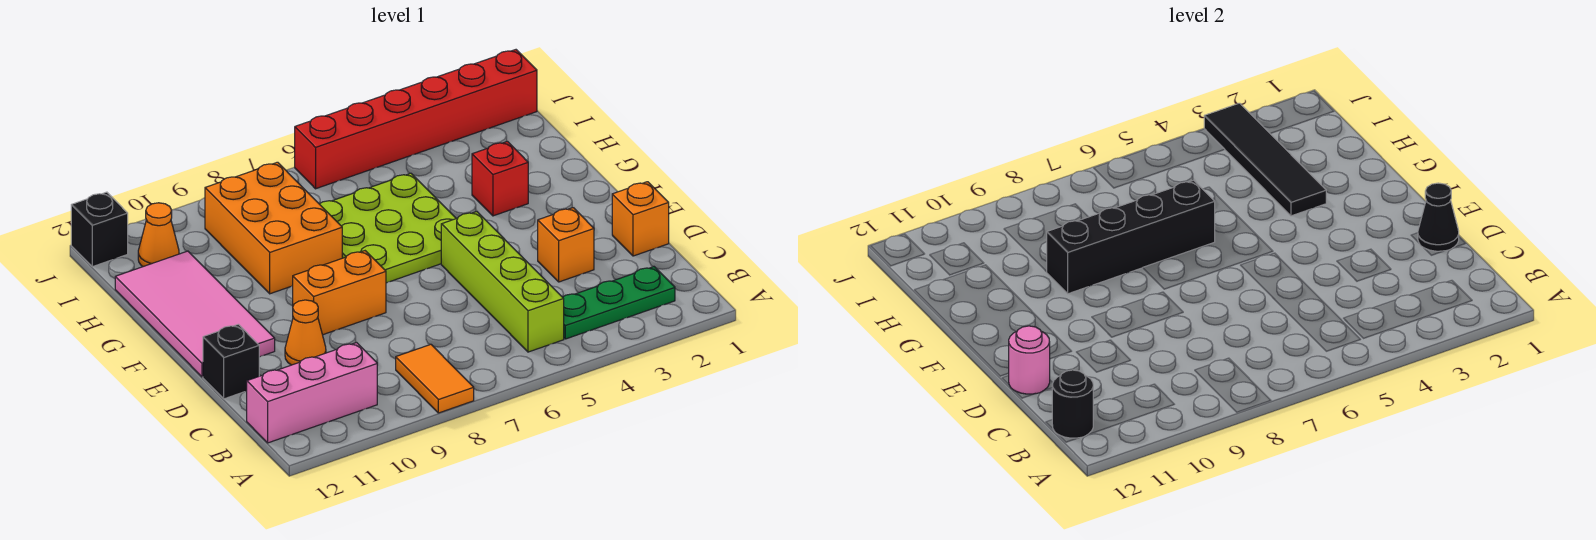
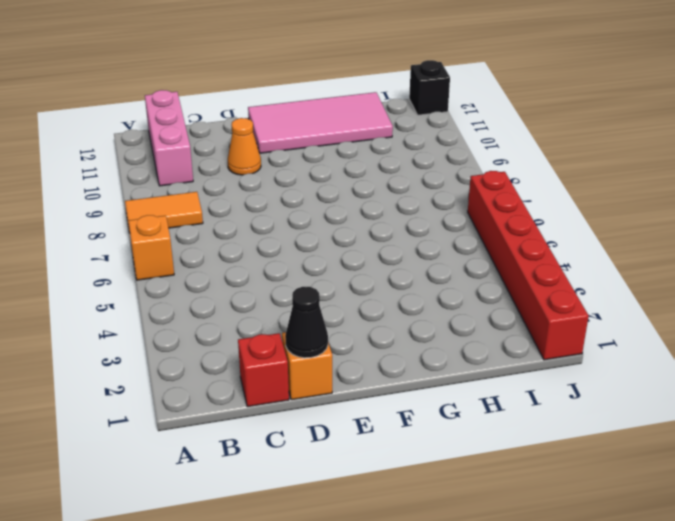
orange brick A6 level 1 -> orange brick D3 level 1
red brick C1 level 1 -> red brick G3 level 1
none -> green plate B2:B4 level 1
none -> lime brick B5:E5 level 1
none -> black brick D12 level 1

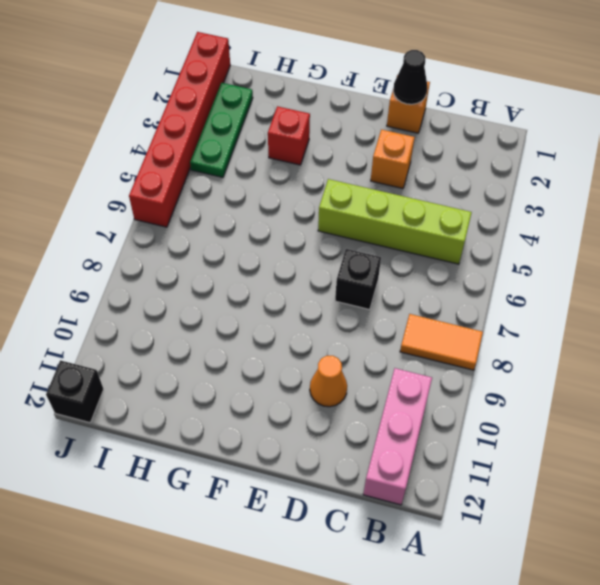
black brick D7 level 1 -> black brick D12 level 1
green plate I2:I4 level 1 -> green plate B2:B4 level 1
none -> orange brick E8:E9 level 1
none -> pink tile E11:H12 level 1
none -> lime plate F5:H7 level 1

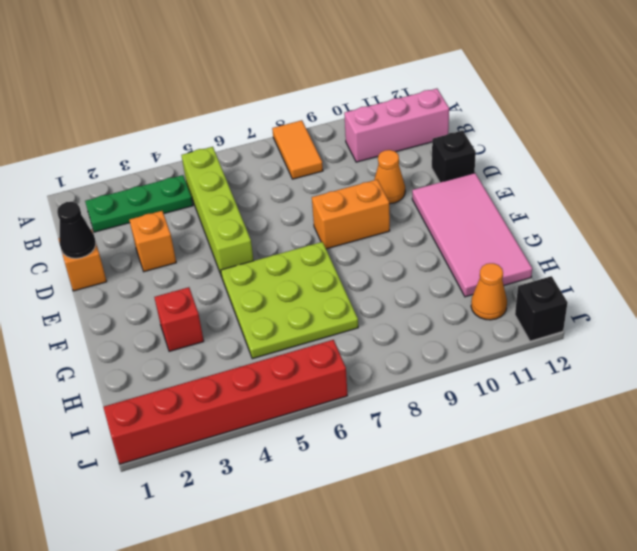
none -> orange brick G8:I9 level 1
none -> black round brick B12 level 2
none -> pink round brick D12 level 2

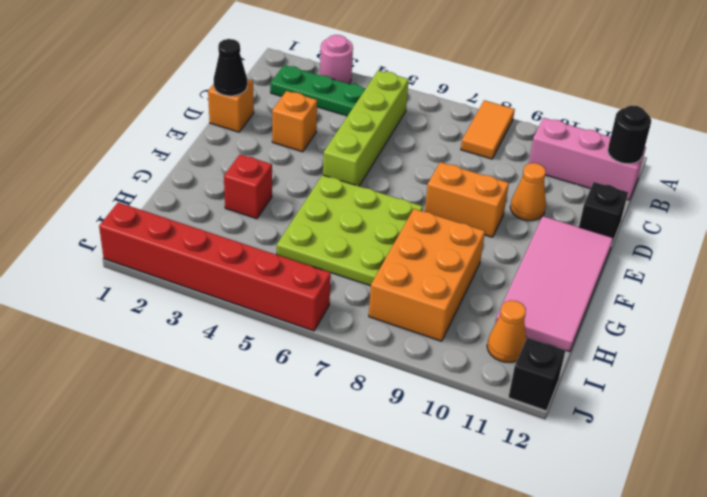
pink round brick A3 level 1 -> pink round brick D12 level 2
none -> black tile G3:J3 level 2
none -> black brick G6:G9 level 2

